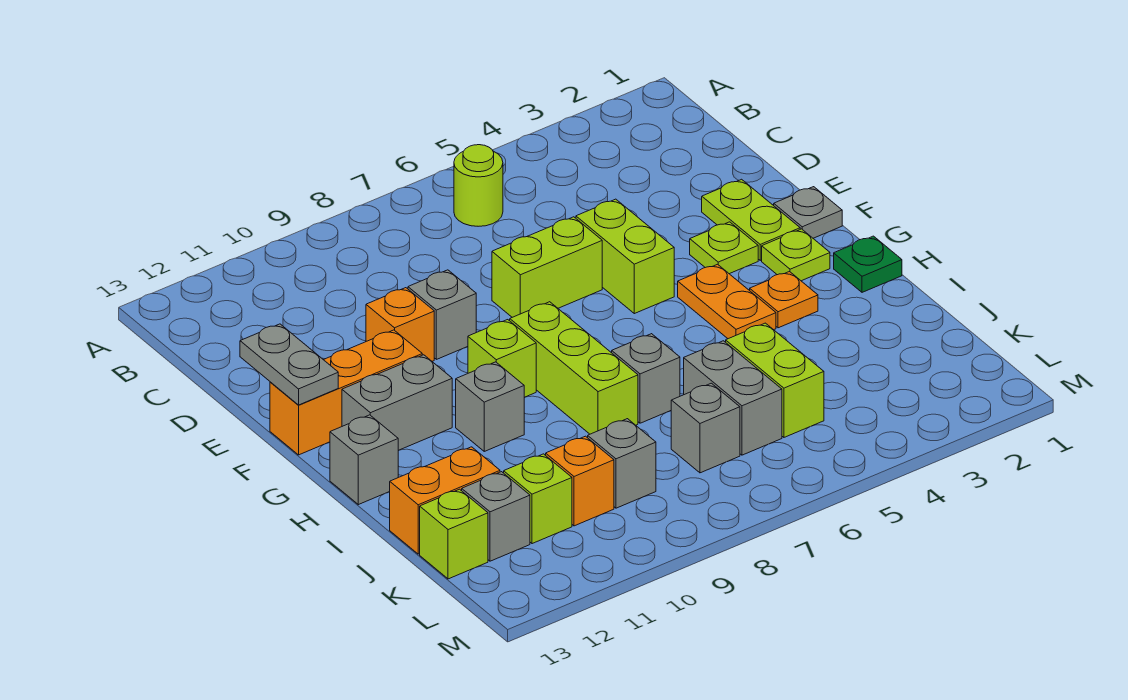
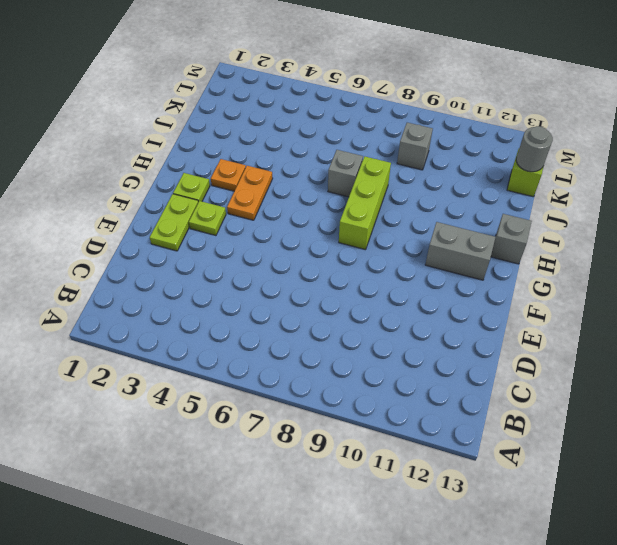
grey round brick K13 level 2 -> none
none -> lime round brick B6 level 1
none -> lime brick E5:F5 level 1
none -> lime brick E6:E7 level 1

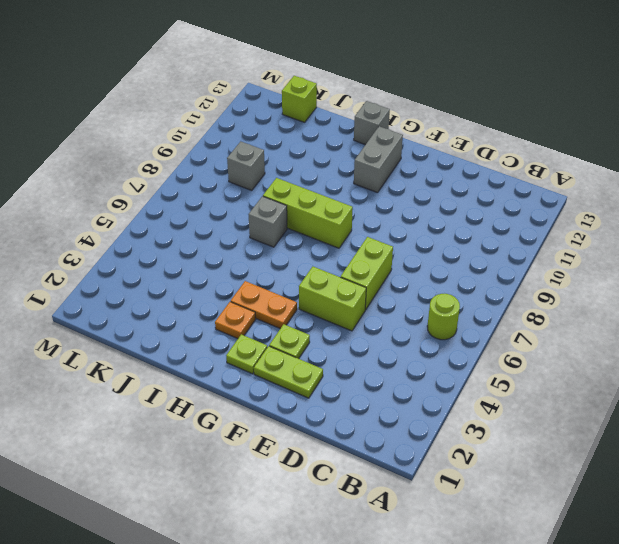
none -> grey brick E9 level 1
none -> orange brick E10 level 1
none -> grey plate F1 level 1

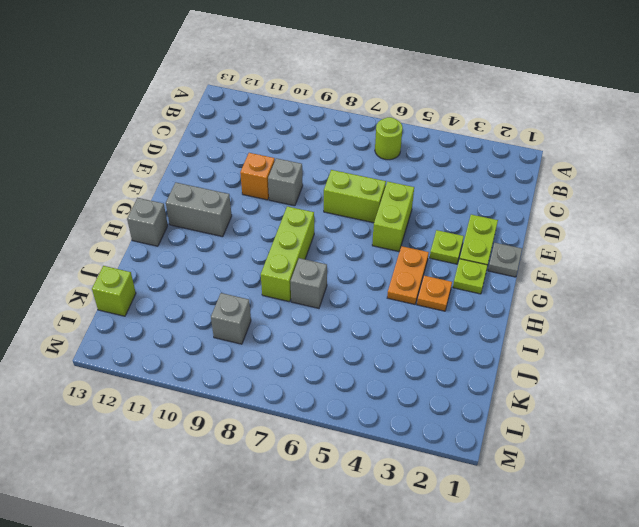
none -> orange brick F11:F13 level 1
none -> lime brick G9 level 1
none -> green plate H1 level 1

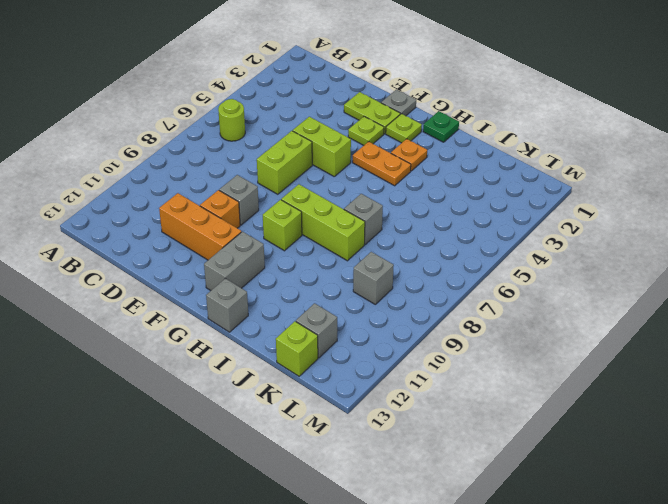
orange brick D11:F11 level 1 -> orange brick F11:F13 level 1
none -> grey brick H10 level 1
none -> lime brick J5:K5 level 1
none -> grey brick J6:K6 level 1

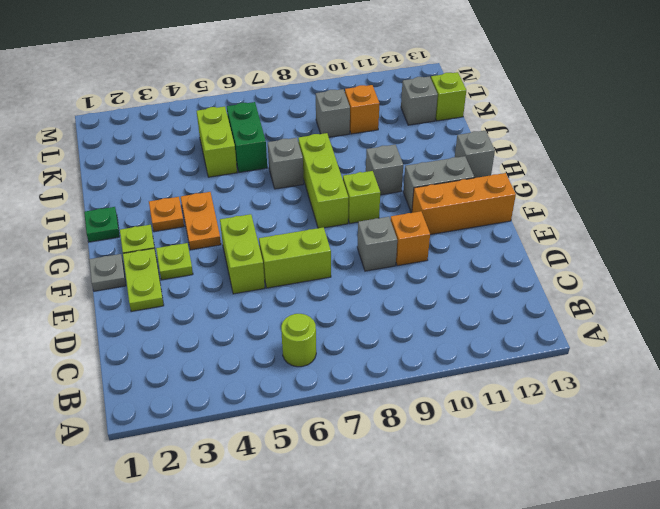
green brick J6:K6 level 1 -> grey brick J6:K6 level 1
none -> orange brick J12:J13 level 1
none -> grey brick K7 level 1
none -> lime brick K11 level 1

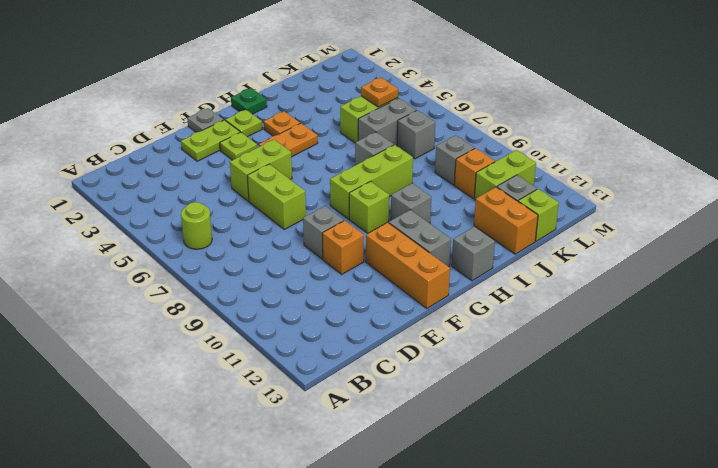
orange plate K5 level 2 -> none
lime brick K11:L11 level 1 -> lime brick K11 level 1
none -> grey plate E13:F13 level 2

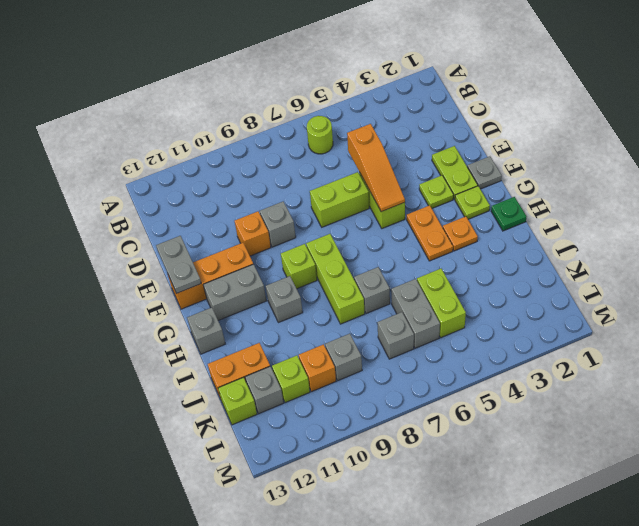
orange slope D5:F5 level 2 top D -> none

